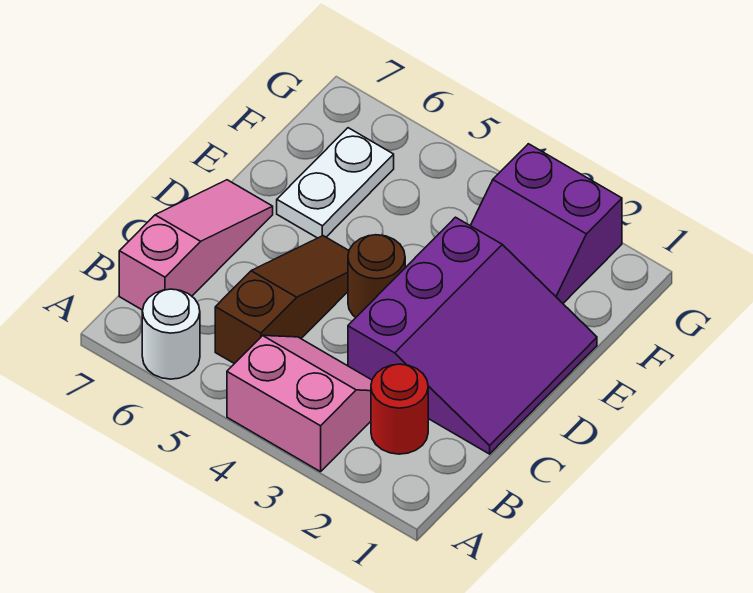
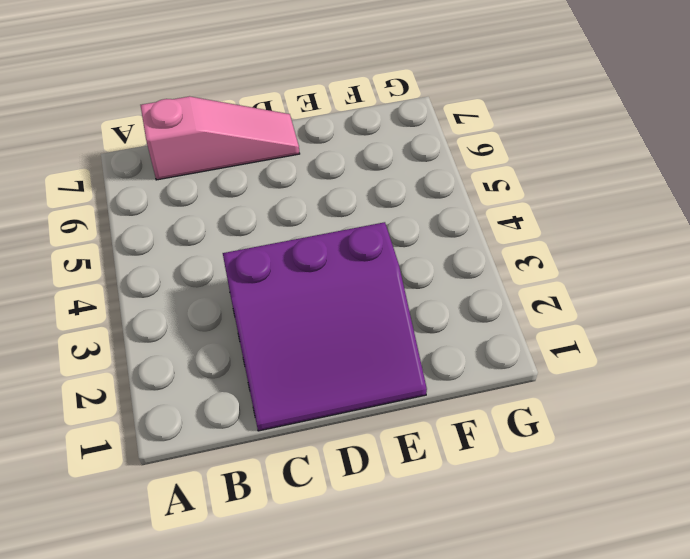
none -> pink slope A3:B4 level 1 top A
none -> white round brick A6 level 1

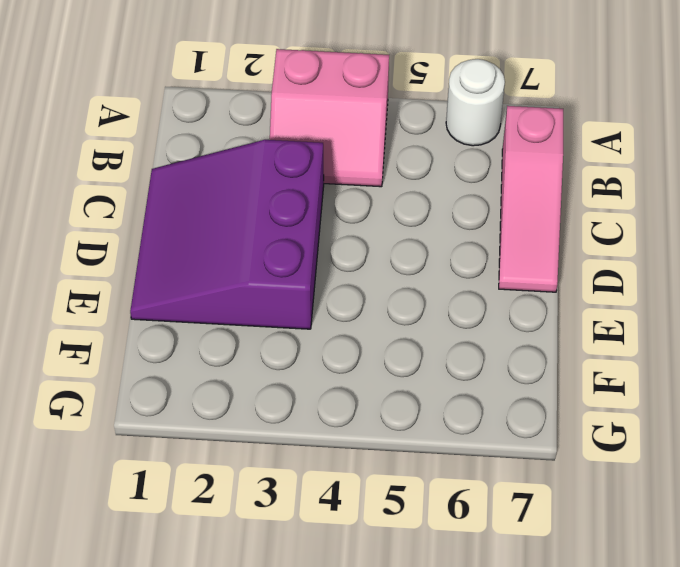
none -> red round brick B2 level 1
none -> brown slope B5:D5 level 1 top B

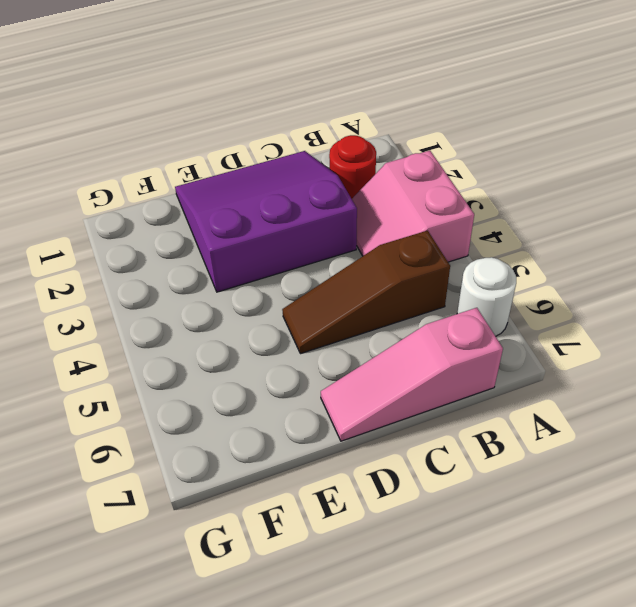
none -> brown round brick D4 level 1
none -> white plate E6:F6 level 1

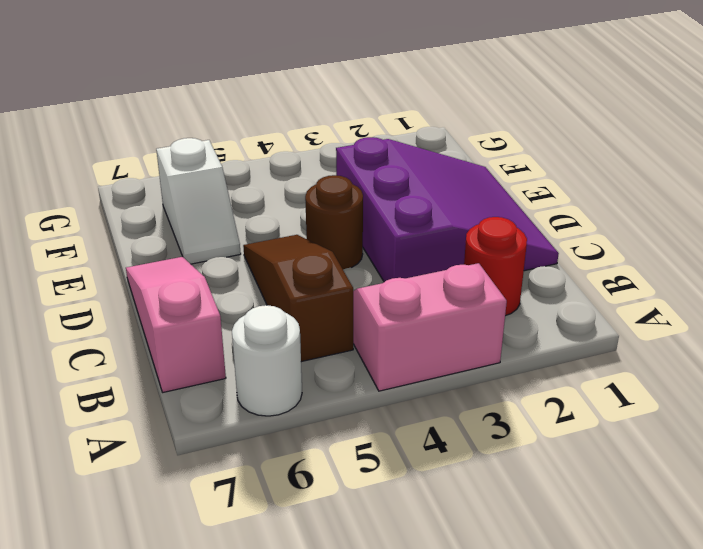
white slope E6:F6 level 1 top F -> white plate E6:F6 level 1
none -> purple slope F2:G3 level 1 top G

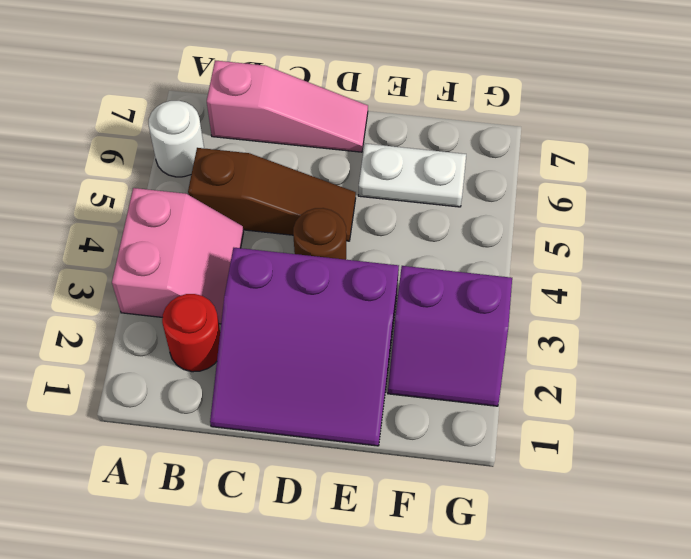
purple slope F2:G3 level 1 top 3 -> purple slope F2:G3 level 1 top G

